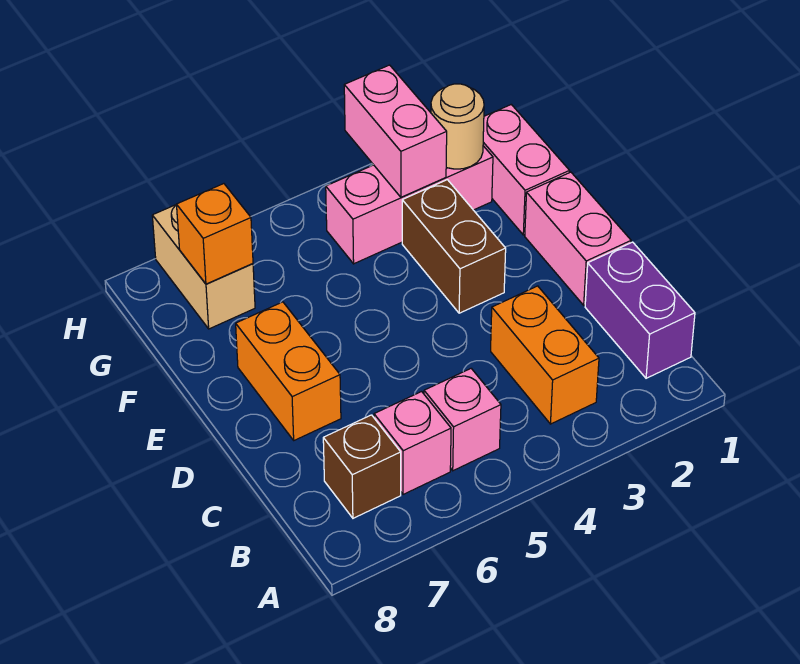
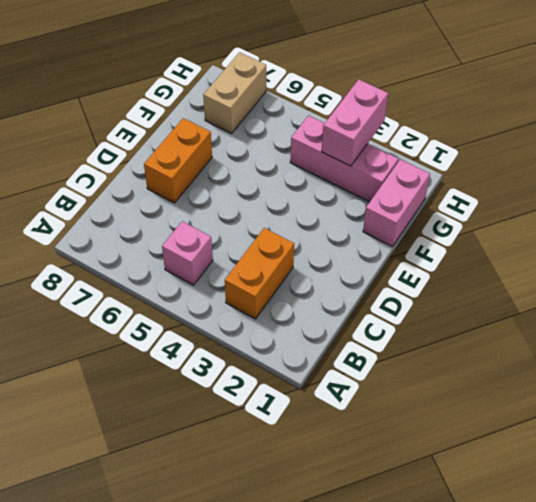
none -> purple brick B1:C1 level 1
none -> pink brick B6 level 1
none -> brown brick B7 level 1

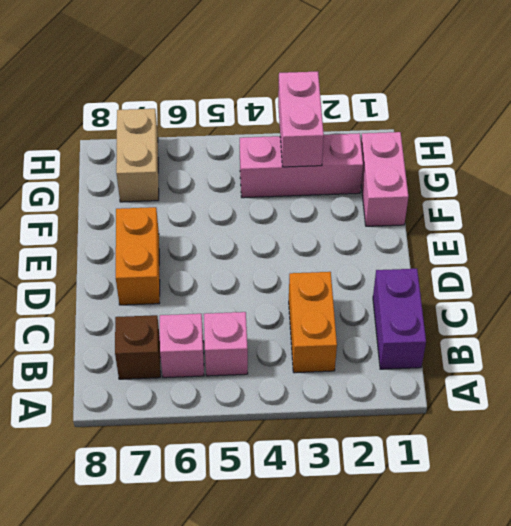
none -> pink brick D1:E1 level 1
none -> brown brick E3:F3 level 1
none -> tan round brick G2 level 2

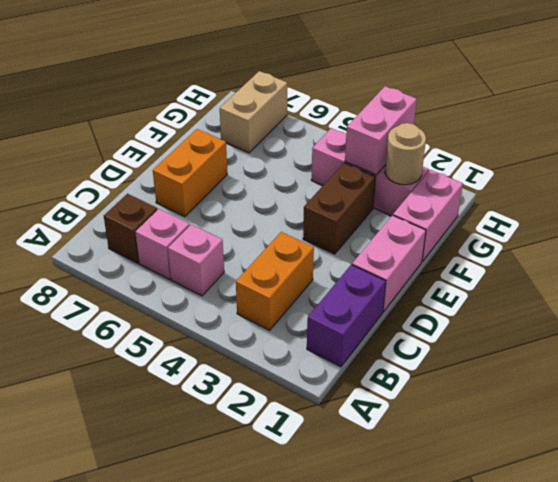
none -> orange brick G7 level 2

